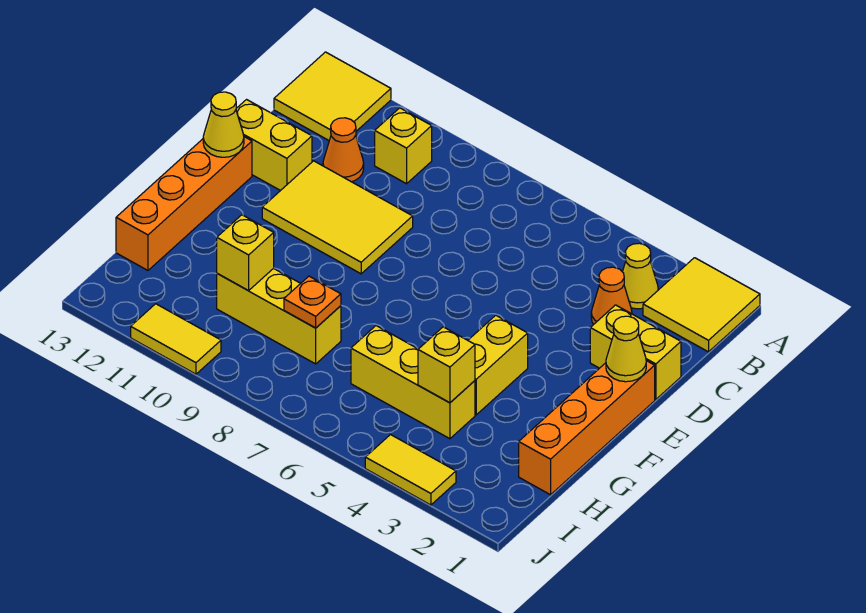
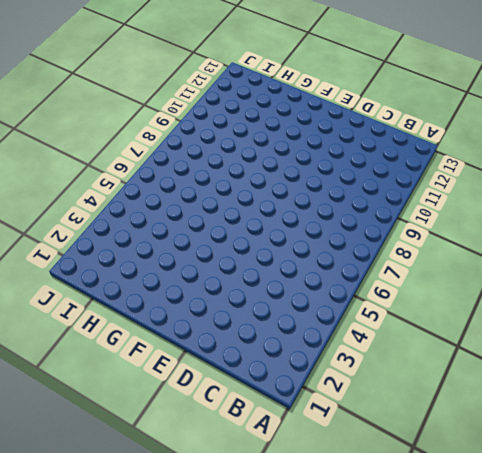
none -> yellow tile A1:B2 level 1
none -> yellow tile A12:B13 level 1
none -> yellow cone B3 level 1

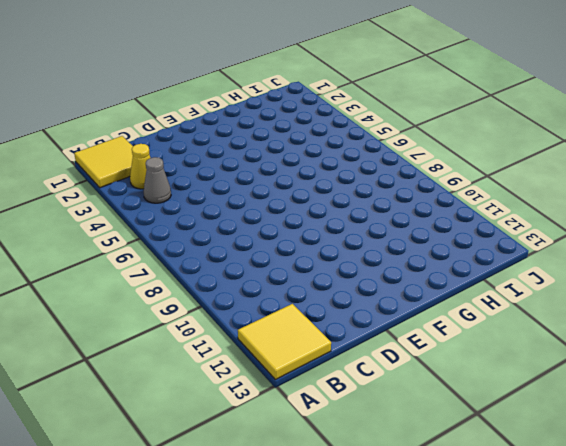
grey cone B4 level 1 -> none
none -> yellow brick B10 level 1
none -> orange cone C3 level 1
none -> orange cone C11 level 1

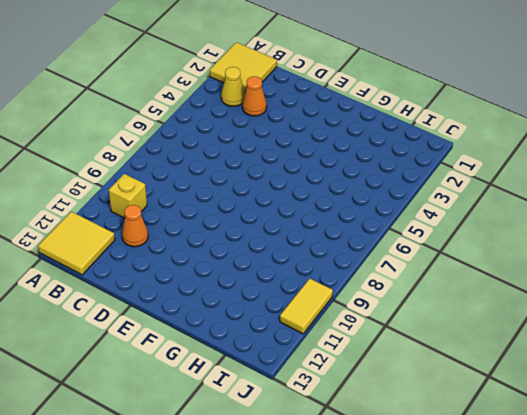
none -> yellow brick D1:D2 level 1
none -> yellow tile D9:E11 level 1
none -> yellow brick D12:D13 level 1

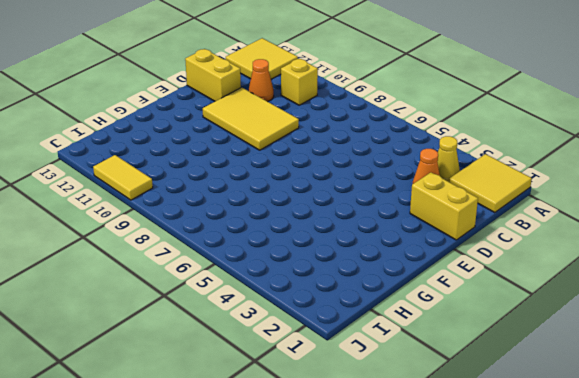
none -> orange brick E1:H1 level 1
none -> orange brick E13:H13 level 1
none -> yellow brick F4:G4 level 1

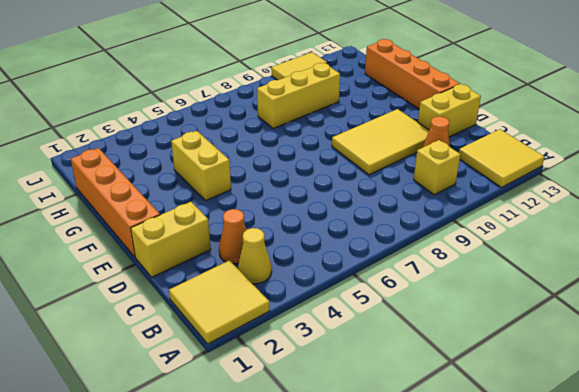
none -> yellow brick H4:H6 level 1
none -> yellow tile J3:J4 level 1
none -> yellow cone E1 level 2

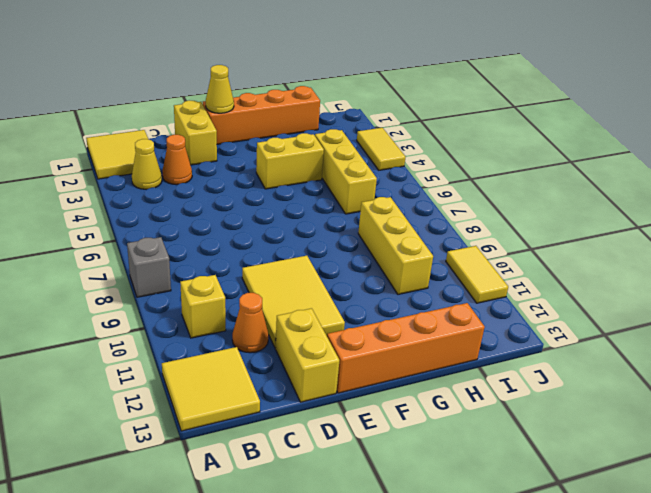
grey brick A8 level 1 -> none
none -> yellow cone E13 level 2
none -> yellow brick H4 level 2
none -> orange plate H8 level 2

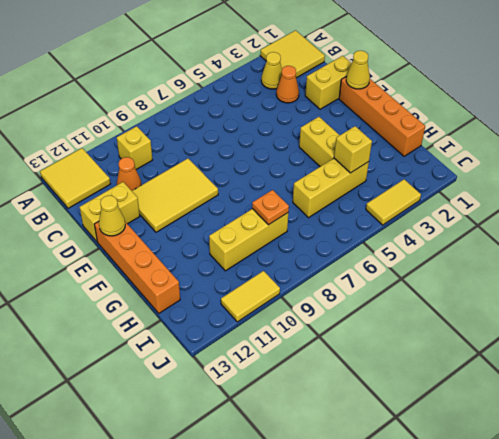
none -> yellow brick H10 level 2

